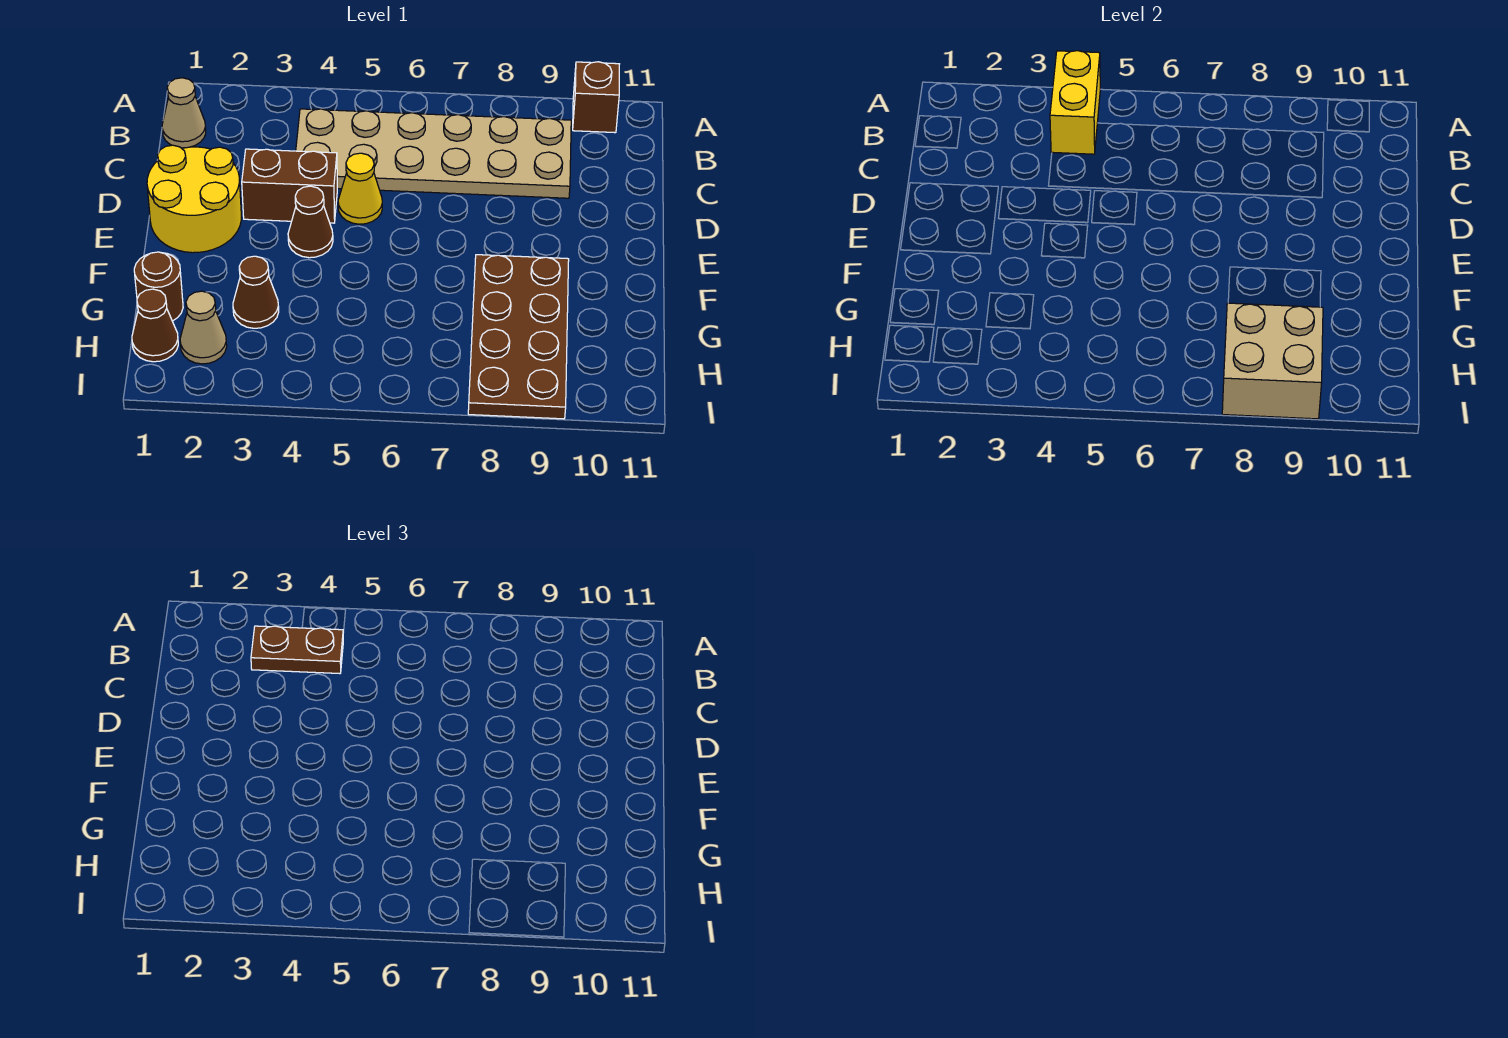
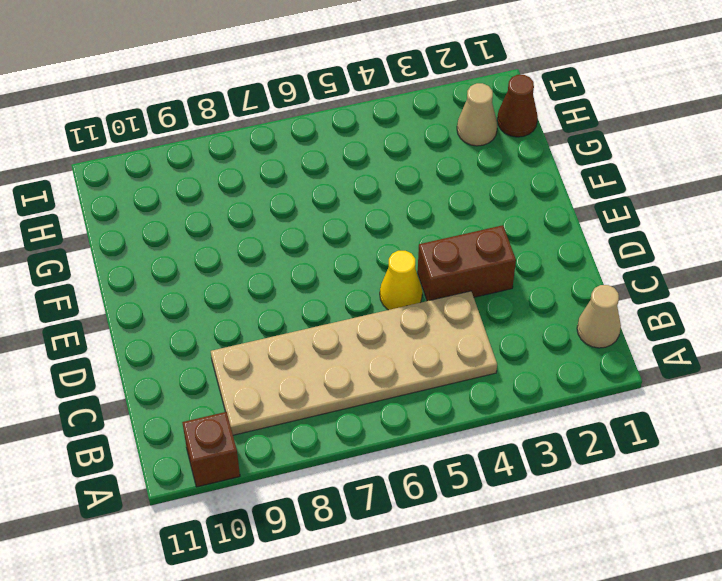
none -> yellow round brick D1:E2 level 1
none -> brown cone E4 level 1
none -> brown plate F8:I9 level 1

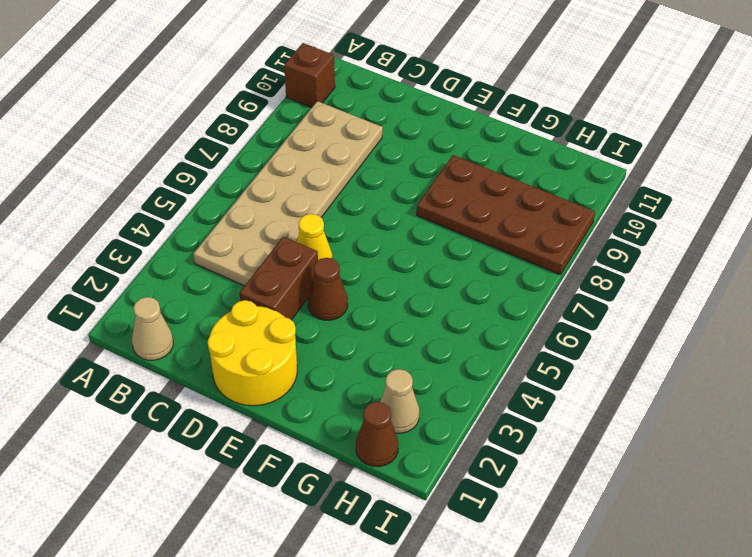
none -> brown round brick G1 level 1
none -> brown cone G3 level 1
none -> yellow brick A4:B4 level 2

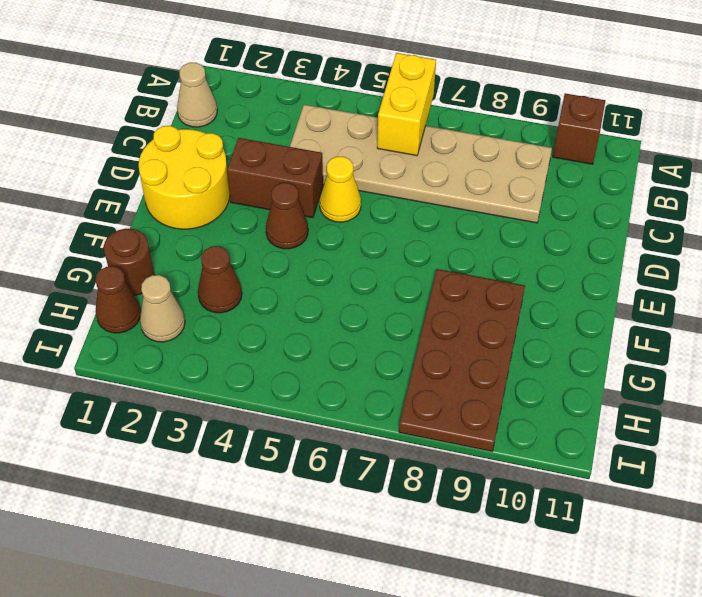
yellow brick A6:B6 level 2 -> yellow brick A4:B4 level 2
none -> tan brick H8:I9 level 2
none -> brown plate B3:B4 level 3

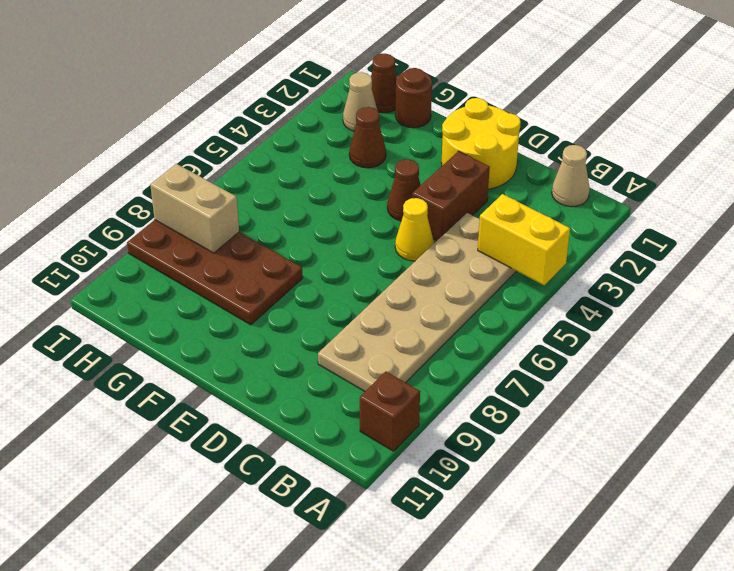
tan brick H8:I8 level 2 -> tan brick H8:I9 level 2
none -> brown plate B3:B4 level 3

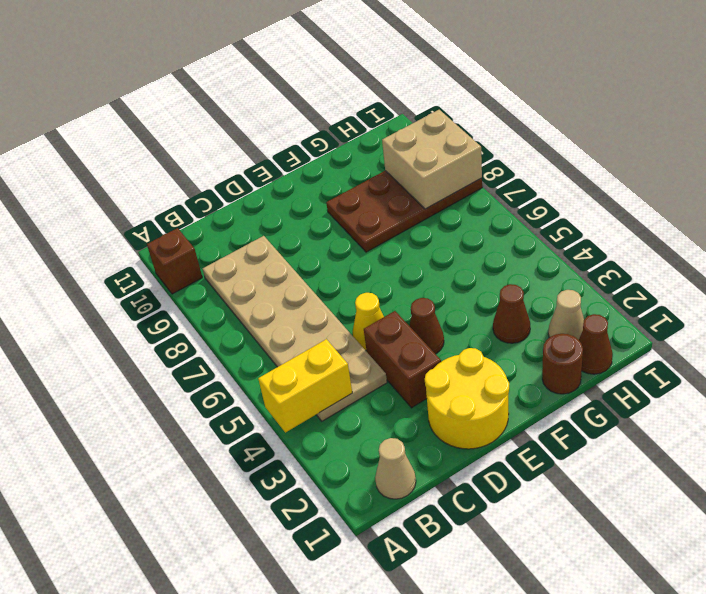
none -> brown plate B3:B4 level 3

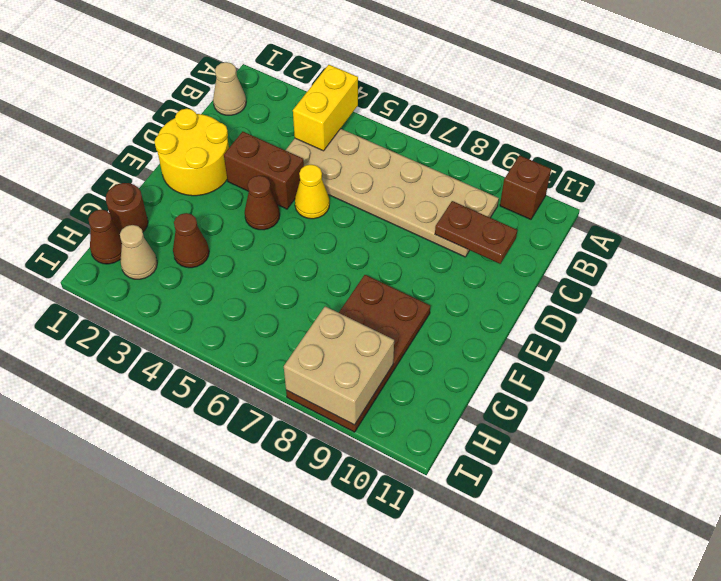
brown plate C9:C10 level 2 -> brown plate B3:B4 level 3

